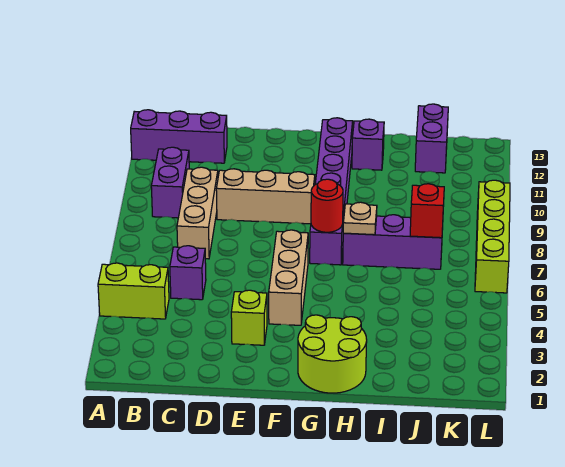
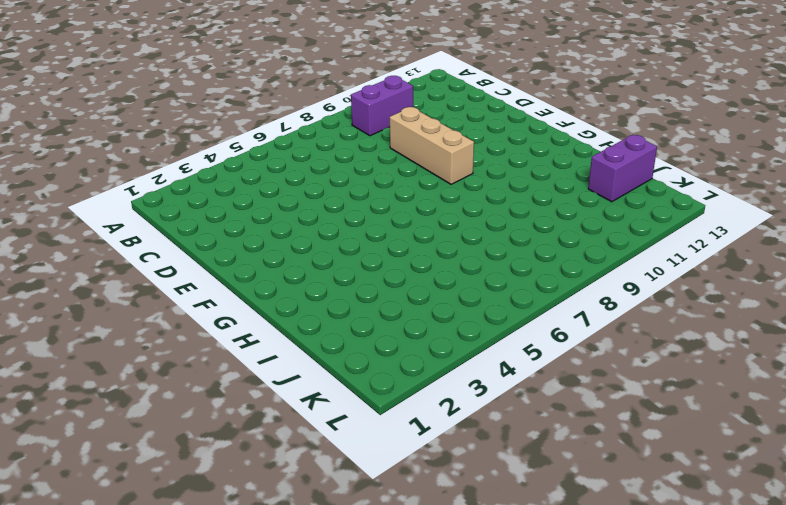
none -> lime brick A4:B4 level 1
none -> purple brick A12:C12 level 1
none -> purple brick C5 level 1

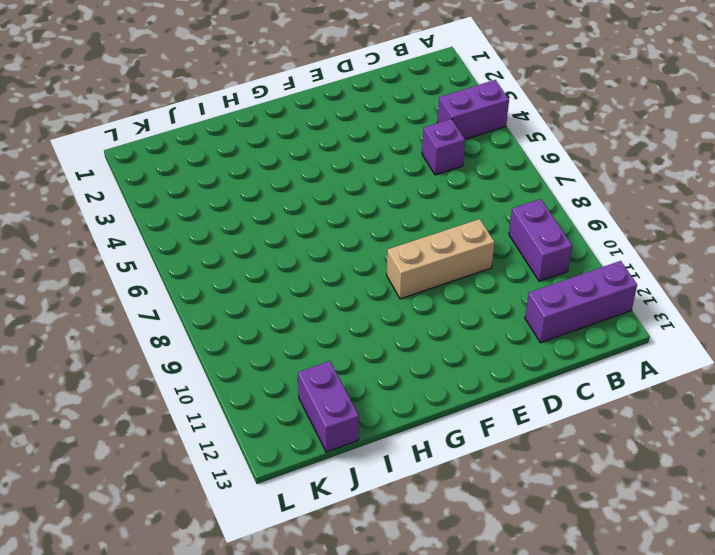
purple brick A4:B4 level 1 -> lime brick A4:B4 level 1
none -> tan brick C7:C9 level 1
none -> lime brick E3 level 1
none -> tan brick F4:F6 level 1

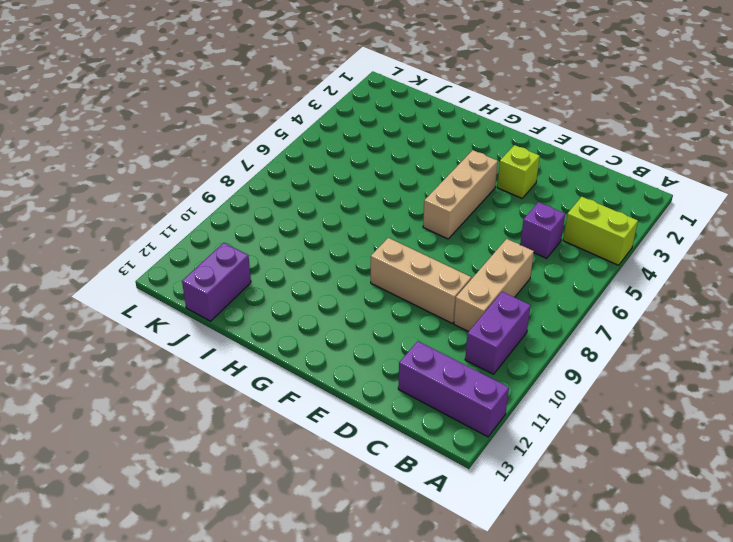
none -> lime round brick G1:H2 level 1
none -> purple brick G7:G12 level 1
none -> purple brick H7:J7 level 1

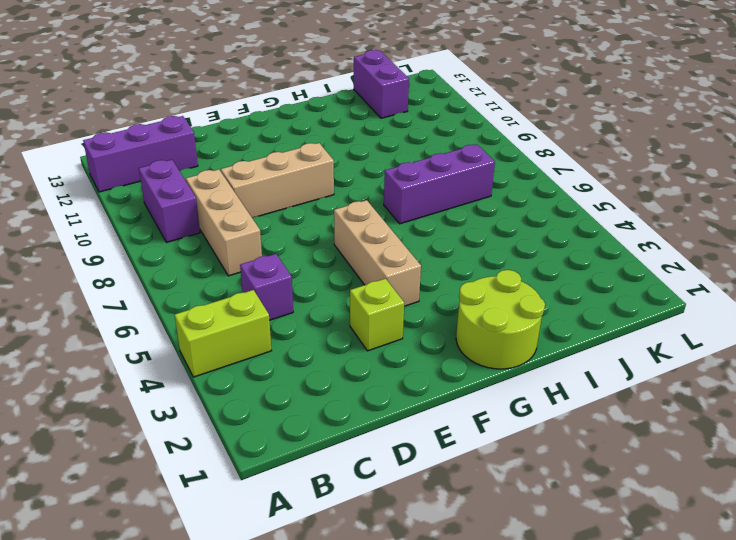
none -> purple brick G7:G12 level 1
none -> purple brick H12 level 1
none -> lime brick L6:L9 level 1

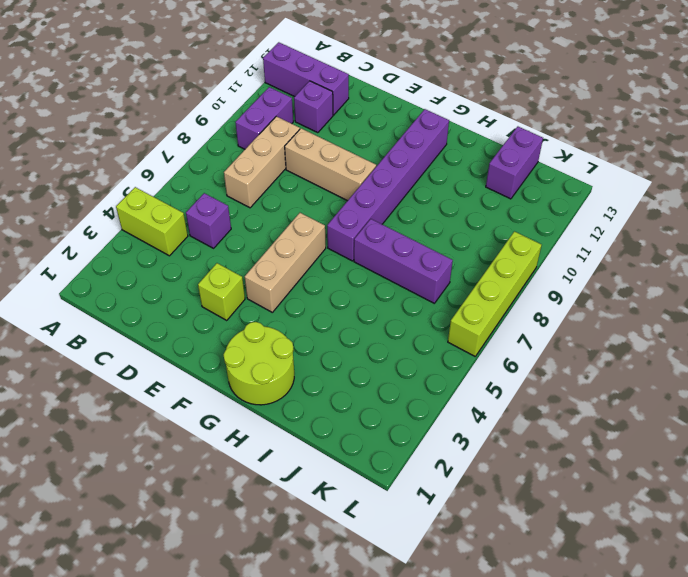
purple brick C11 level 1 -> purple brick H12 level 1
none -> red round brick G7 level 2
none -> tan plate H7 level 2
none -> red brick J7 level 2

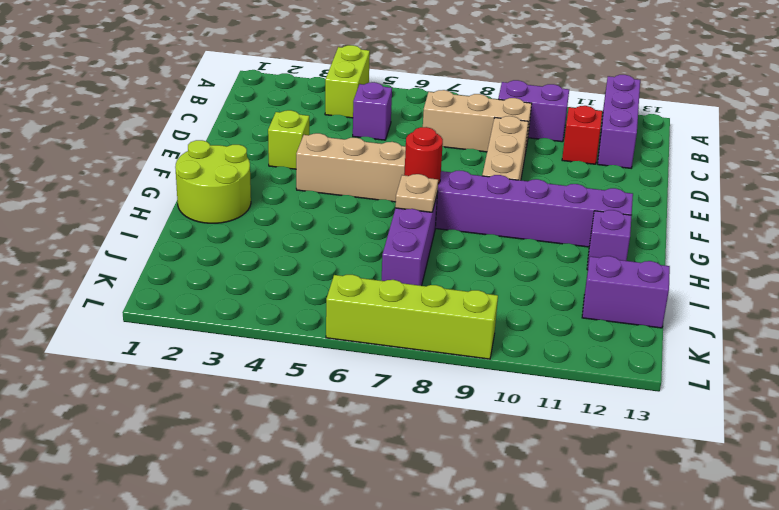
red brick C11 level 1 -> red brick J7 level 2

